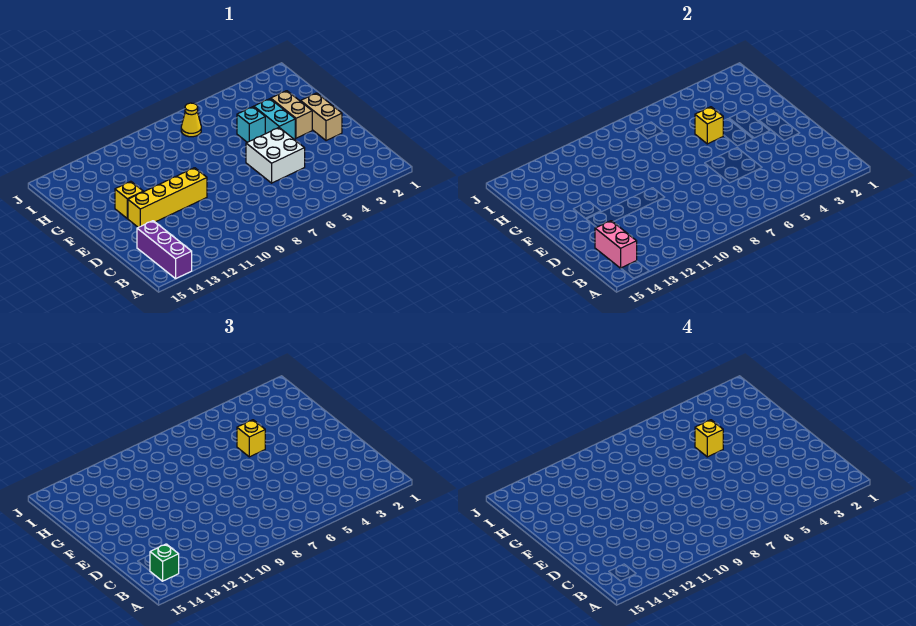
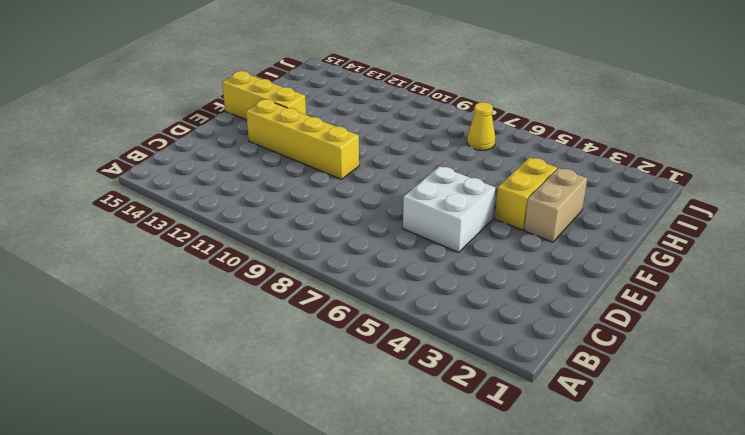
yellow brick F4:G4 level 1 -> cyan brick F4:G4 level 1
yellow brick F13:F15 level 1 -> yellow brick F13 level 1
none -> purple brick A14:C14 level 1
none -> tan brick E2:F2 level 1
none -> cyan brick G5 level 1

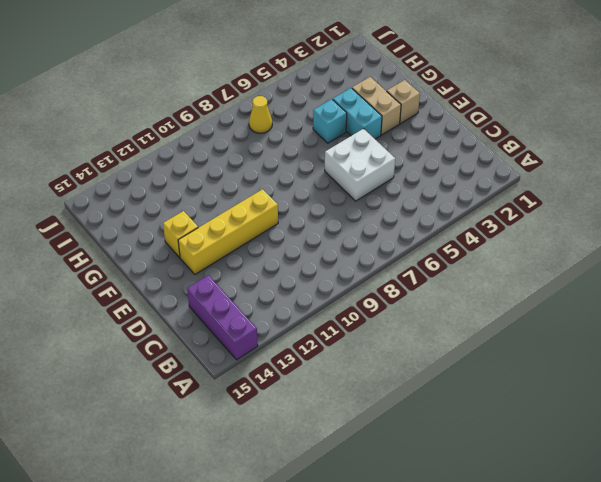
tan brick F2 level 1 -> tan brick E2:F2 level 1
none -> pink brick B14:C14 level 2
none -> yellow brick G5 level 2
none -> green brick B14 level 3

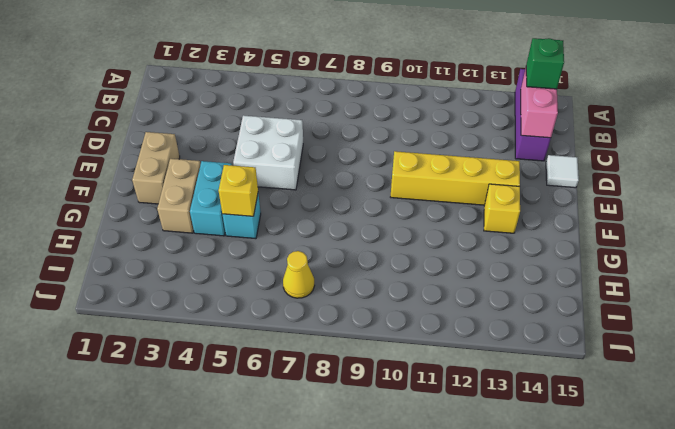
white tile D15 level 1 -> none
none -> yellow brick G5 level 3
none -> yellow brick G5 level 4

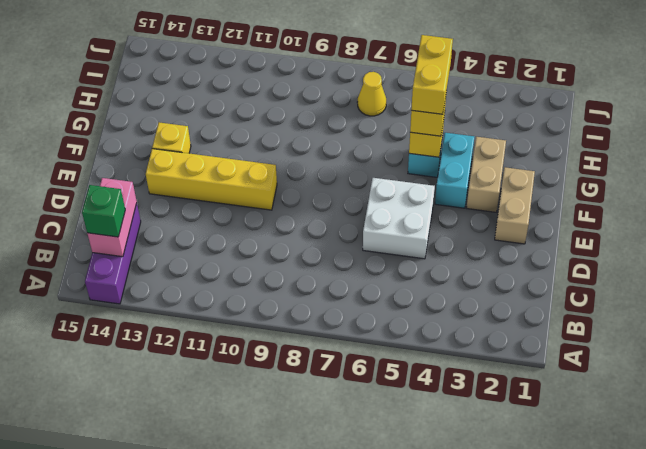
yellow brick G5:H5 level 4 -> yellow brick G5 level 4

